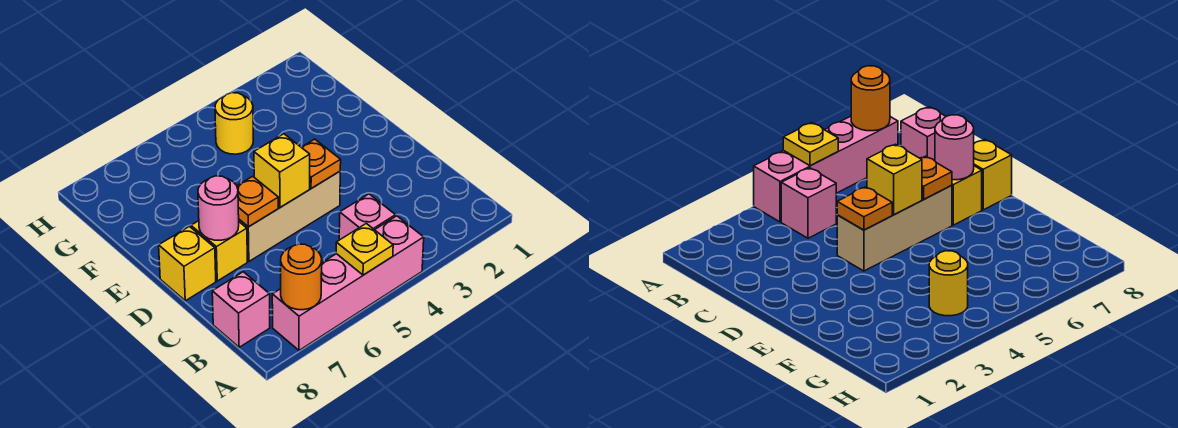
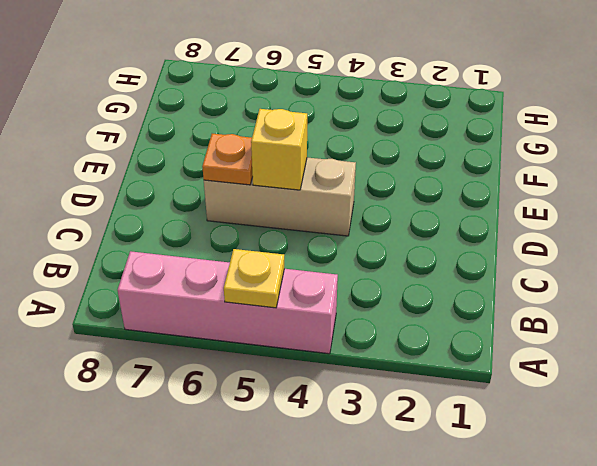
none -> pink brick B4 level 1
none -> pink brick B8 level 1
none -> yellow brick D7 level 1

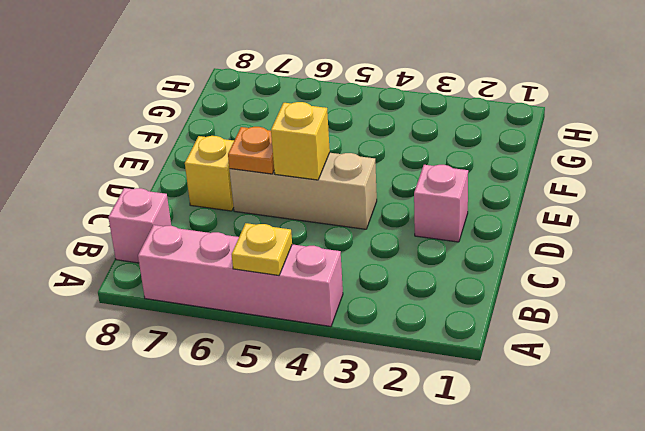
pink brick D2 level 1 -> pink brick B4 level 1
none -> yellow brick D8 level 1
none -> yellow round brick G4 level 1
none -> orange round brick A7 level 2

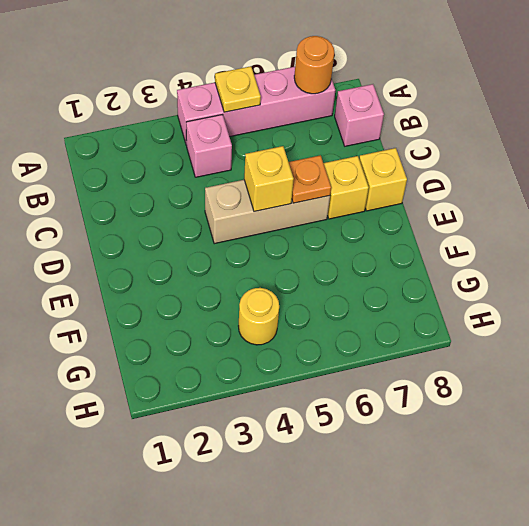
none -> orange plate D4 level 2
none -> pink round brick D7 level 2

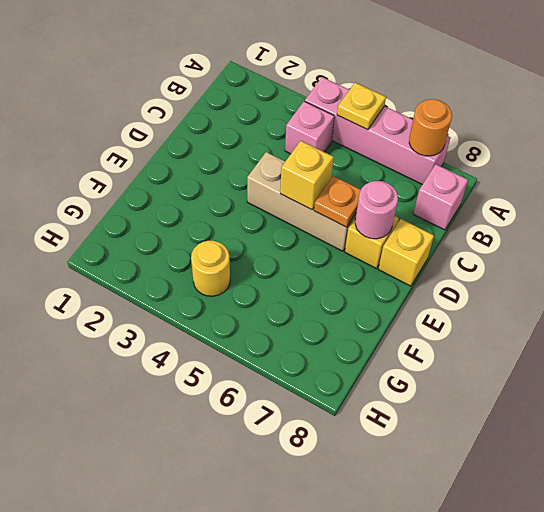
none -> orange plate D4 level 2

